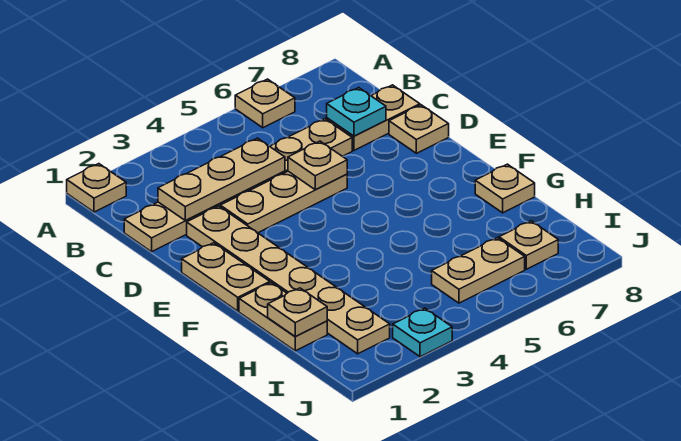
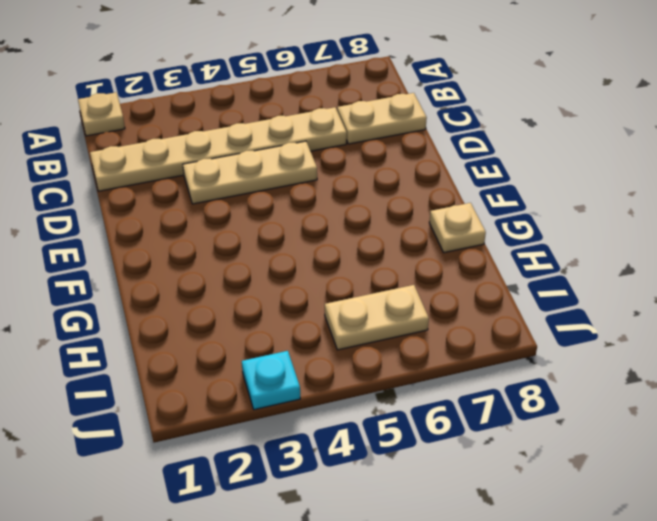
none -> tan plate A6 level 1
none -> tan plate D2:I2 level 1
none -> tan plate D8 level 1

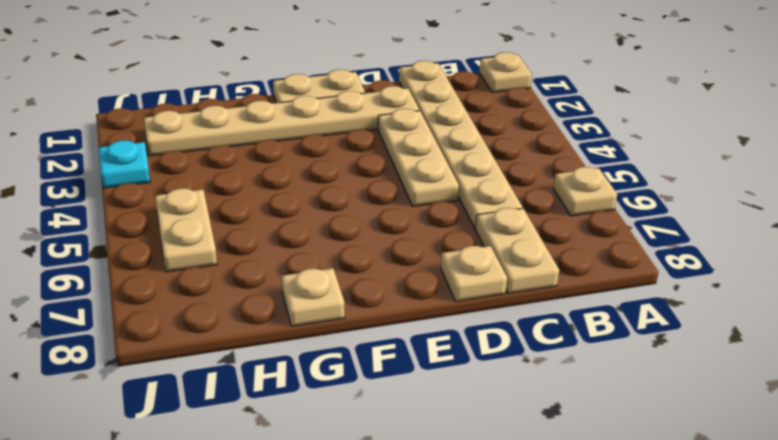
none -> tan plate G1:H1 level 1
none -> tan plate I7 level 1
none -> tan plate C2:C4 level 2

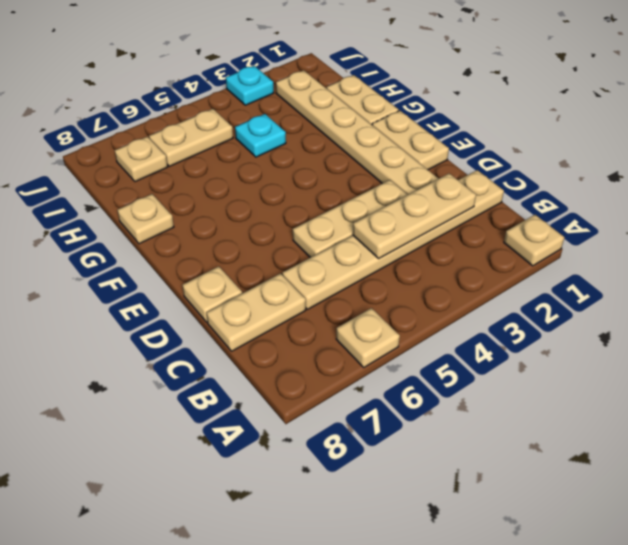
cyan plate H4 level 1 -> cyan plate C7 level 2
none -> tan plate D5 level 2
none -> tan plate H1 level 2

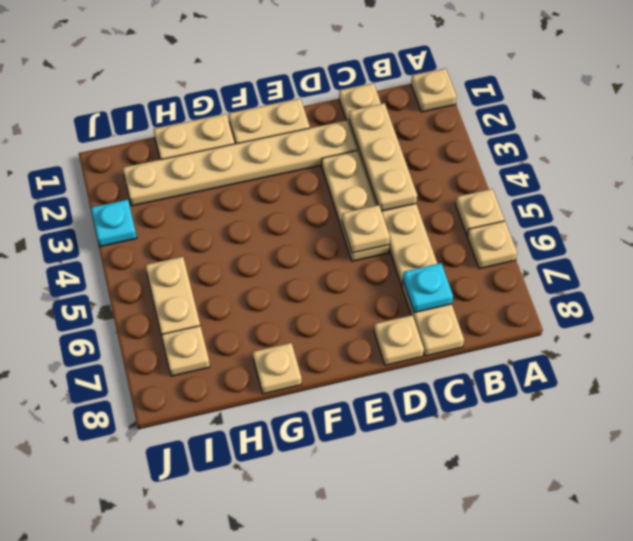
tan plate A5 level 1 -> tan plate H1 level 2

